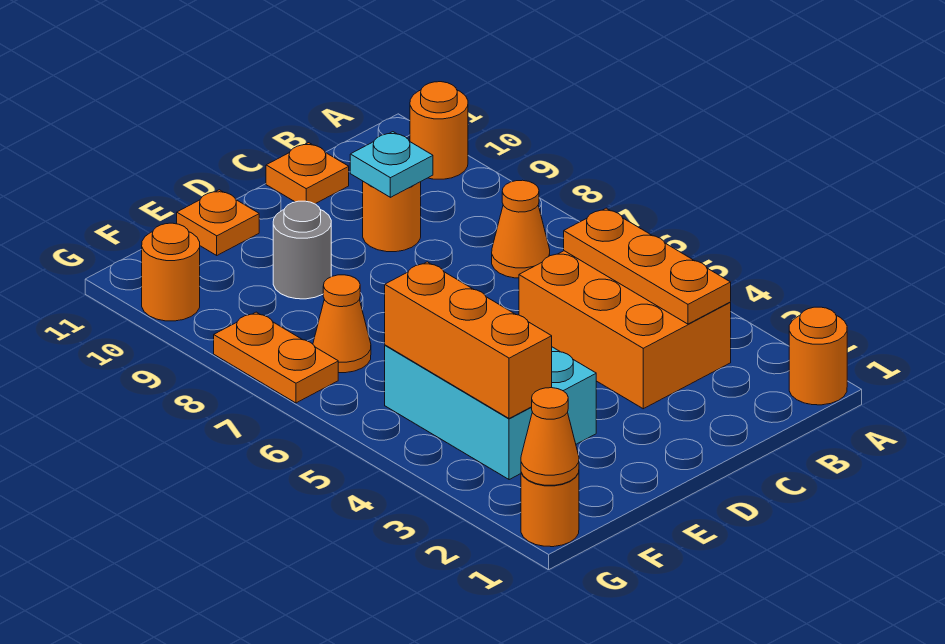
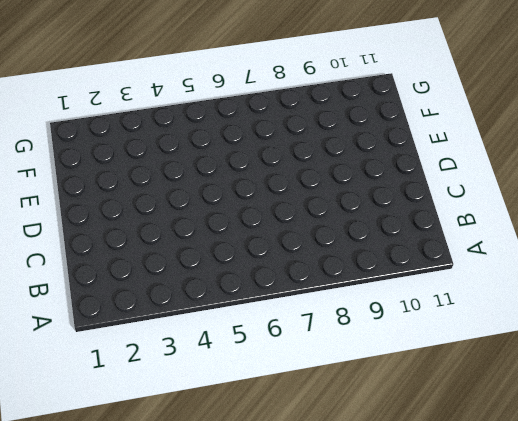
none -> orange round brick A1 level 1
none -> orange round brick A10 level 1
none -> orange brick B3:C5 level 1

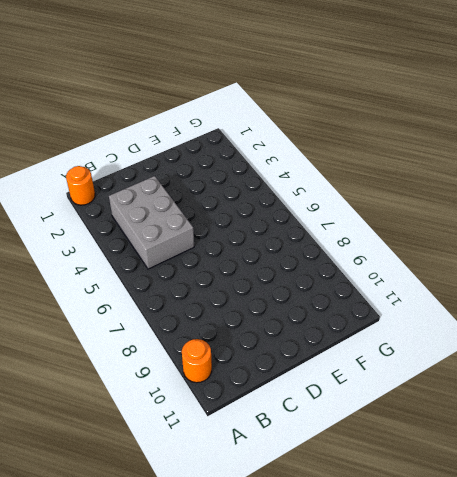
grey brick B3:C5 level 1 -> orange brick B3:C5 level 1
none -> orange cone B7 level 1
none -> orange round brick C9 level 1
none -> orange plate C11 level 1

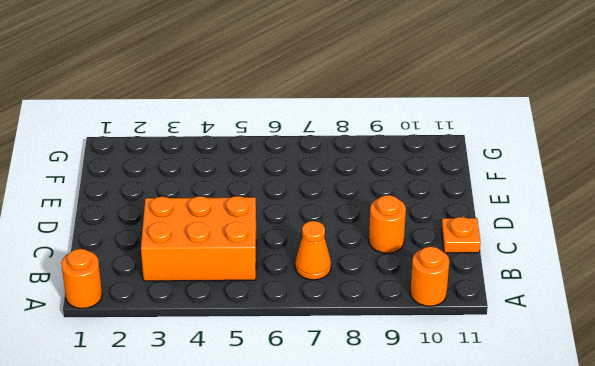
none -> cyan brick E3:F5 level 1
none -> grey round brick E9 level 1
none -> orange plate E11 level 1

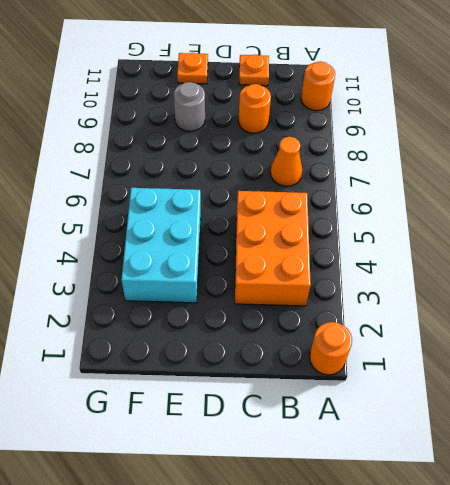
none -> orange cone F7 level 1
none -> orange round brick G1 level 1
none -> orange plate G7:G8 level 1

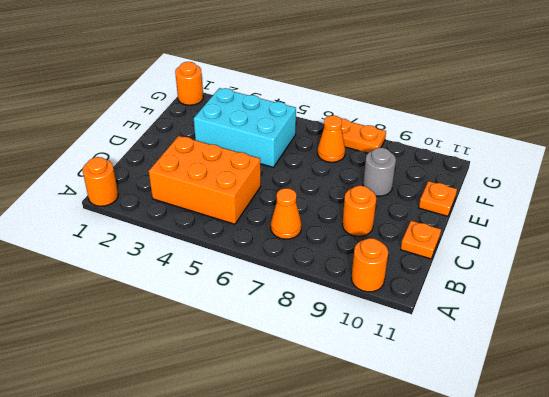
none -> orange round brick G10 level 1
none -> orange plate B3:B5 level 2
none -> cyan plate C9 level 2

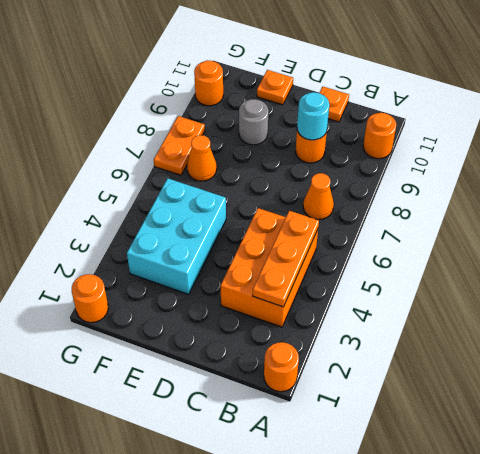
cyan round brick C9 level 2 -> cyan plate C9 level 2
none -> orange brick F3:F5 level 2
none -> orange cone G1 level 2

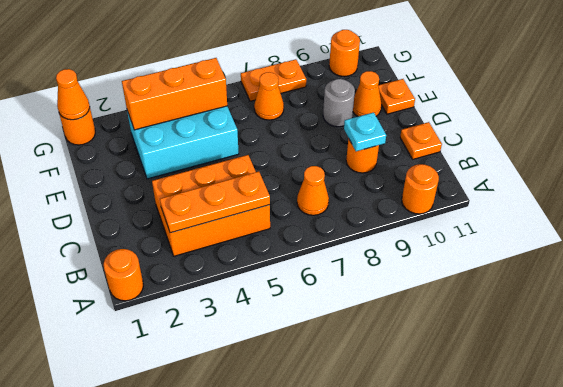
orange cone E10 level 1 -> none

